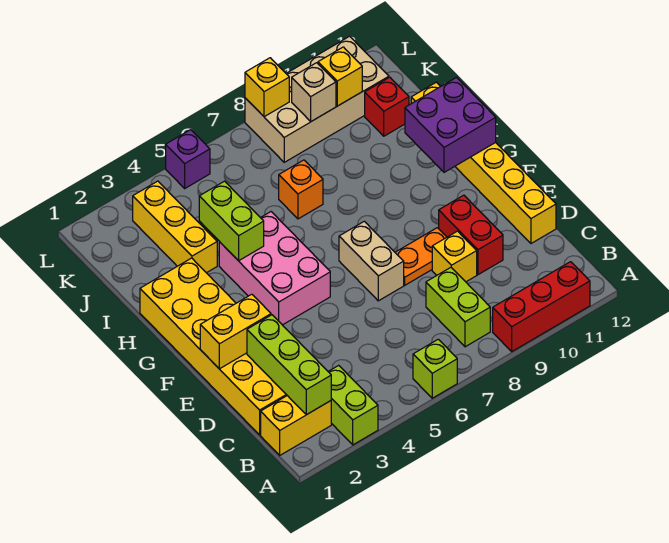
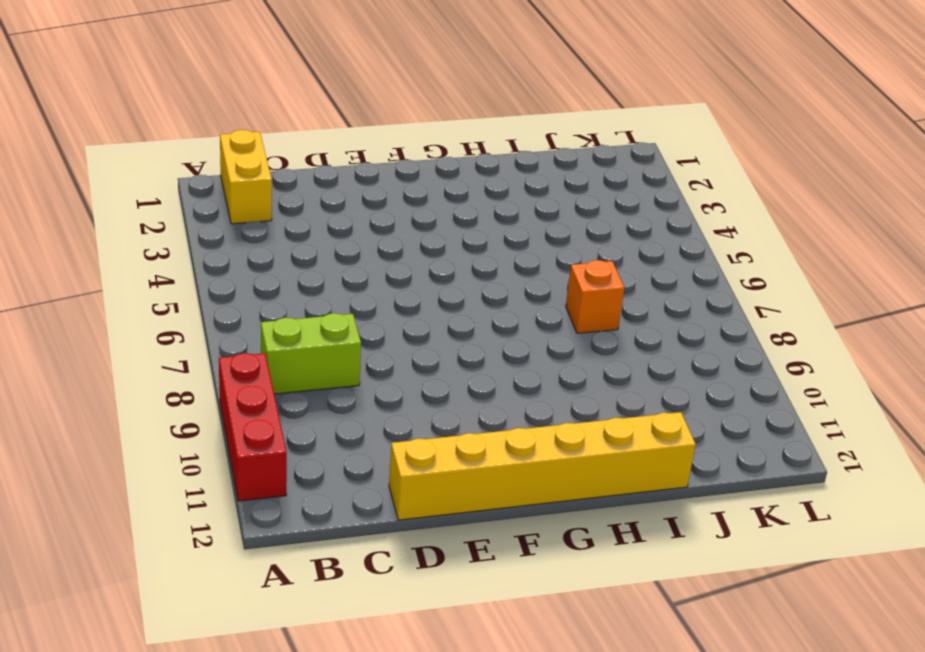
none -> lime brick A3:B3 level 1
none -> lime brick A6 level 1
none -> yellow brick C1:H2 level 1

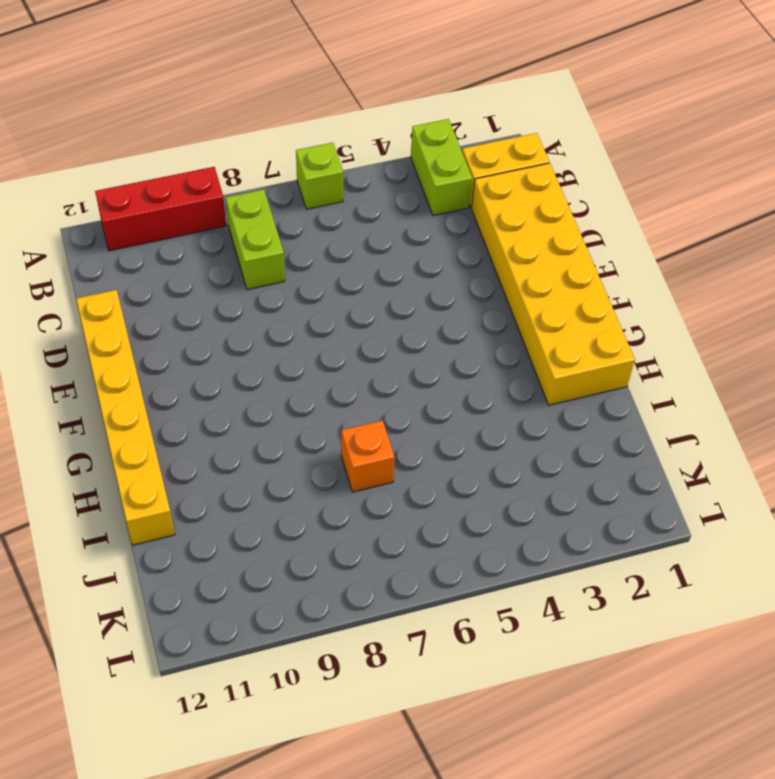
none -> yellow brick D9 level 1
none -> red brick D10:E10 level 1
none -> tan brick E7:F7 level 1

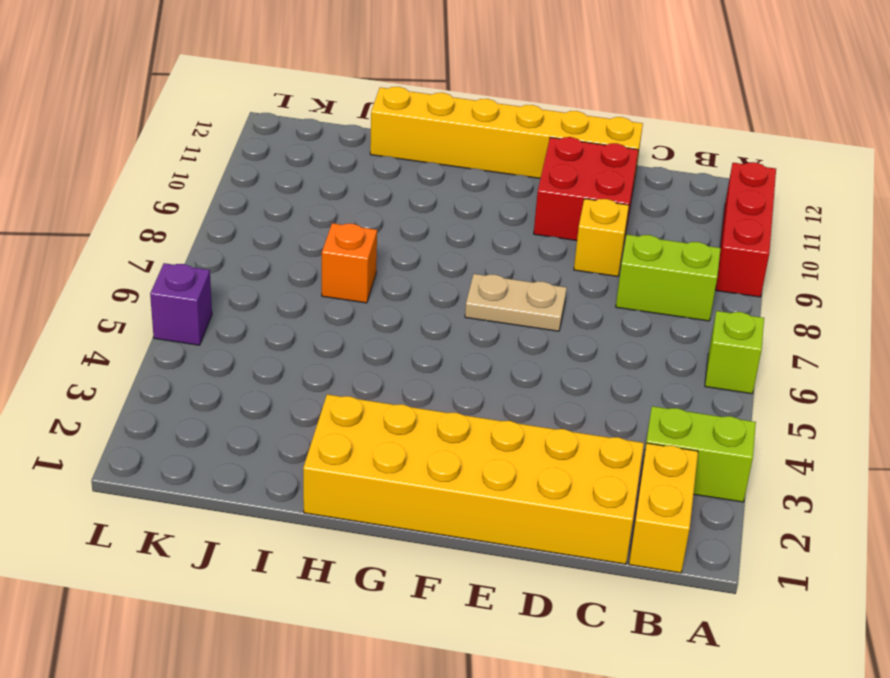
red brick D10:E11 level 1 -> red brick D10:E10 level 1
tan plate E7:F7 level 1 -> tan brick E7:F7 level 1
none -> orange plate E8:E9 level 1
none -> pink brick F4:H5 level 1
none -> yellow brick I3:K3 level 1

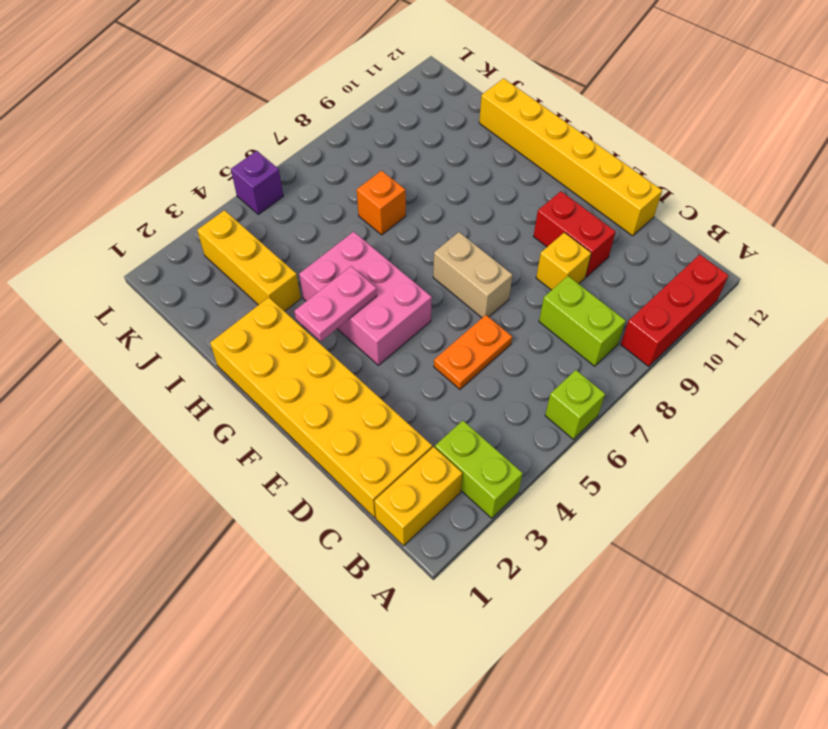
orange plate D5:D6 level 1 -> orange plate E8:E9 level 1
pink plate G3:G4 level 2 -> none
none -> red brick J11 level 1
none -> tan brick K8:L11 level 1
none -> lime brick B2:D2 level 2

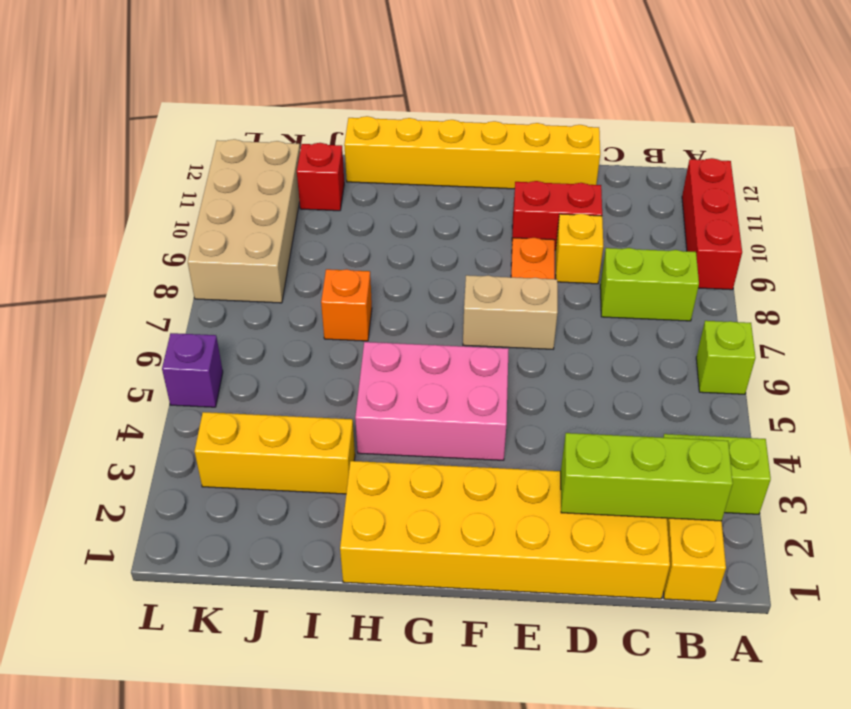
none -> yellow brick E1:E2 level 2
none -> purple brick G11:H12 level 2
none -> lime brick H4:I4 level 2

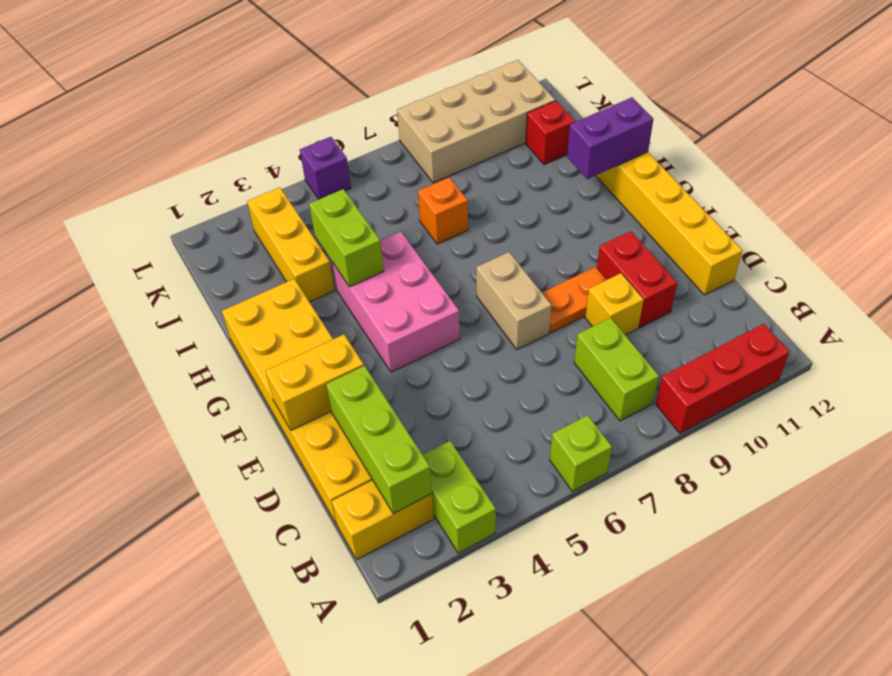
purple brick H11:H12 level 2 -> purple brick G11:H12 level 2
none -> tan brick K9 level 2
none -> yellow brick K10 level 2
none -> yellow brick L8 level 2

